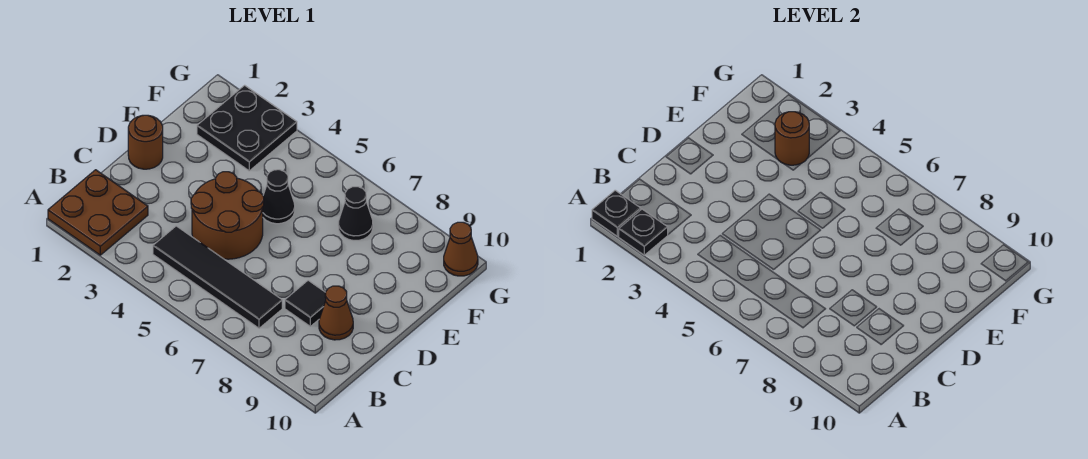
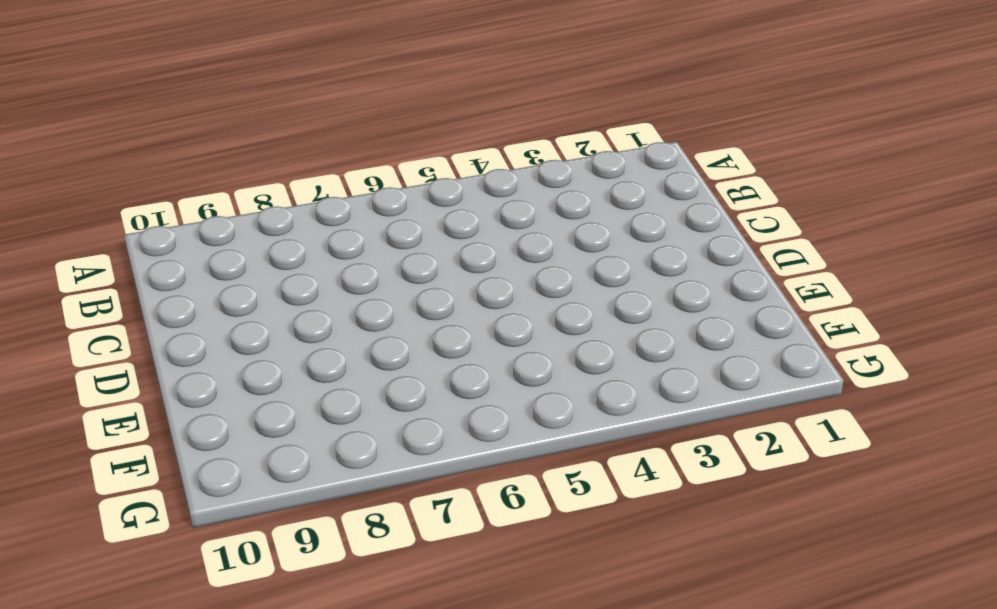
none -> brown plate A1:B2 level 1
none -> black tile B4:B7 level 1
none -> brown round brick C4:D5 level 1

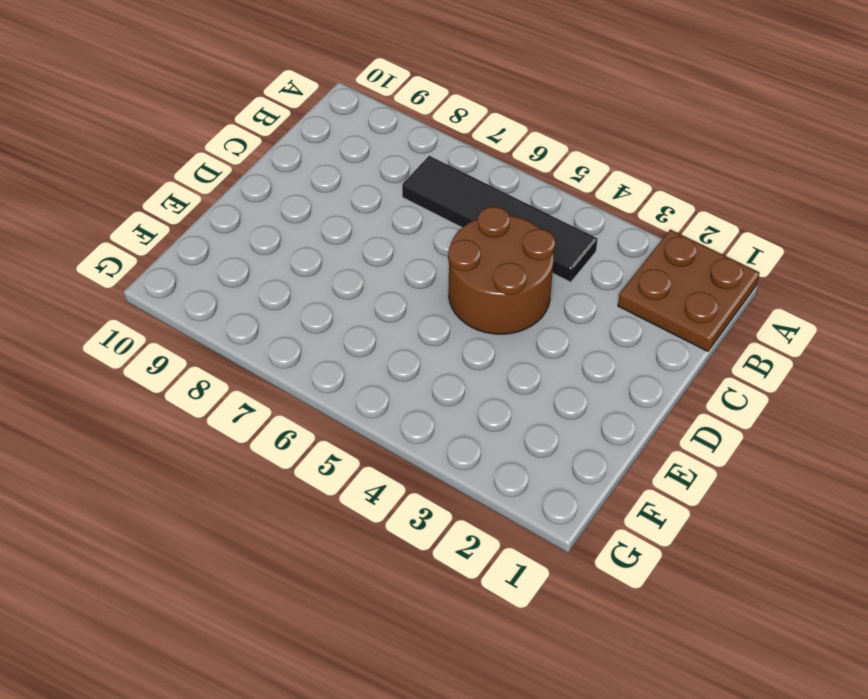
none -> black tile C8 level 1
none -> brown cone C9 level 1
none -> brown round brick D1 level 1

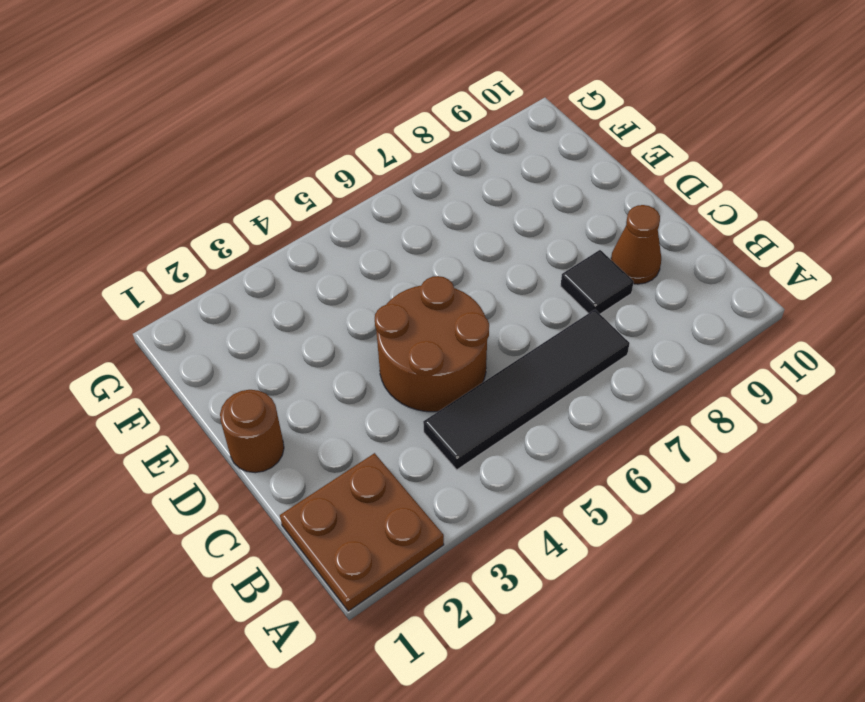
none -> black cone E5 level 1
none -> black plate F2:G3 level 1
none -> black cone F7 level 1

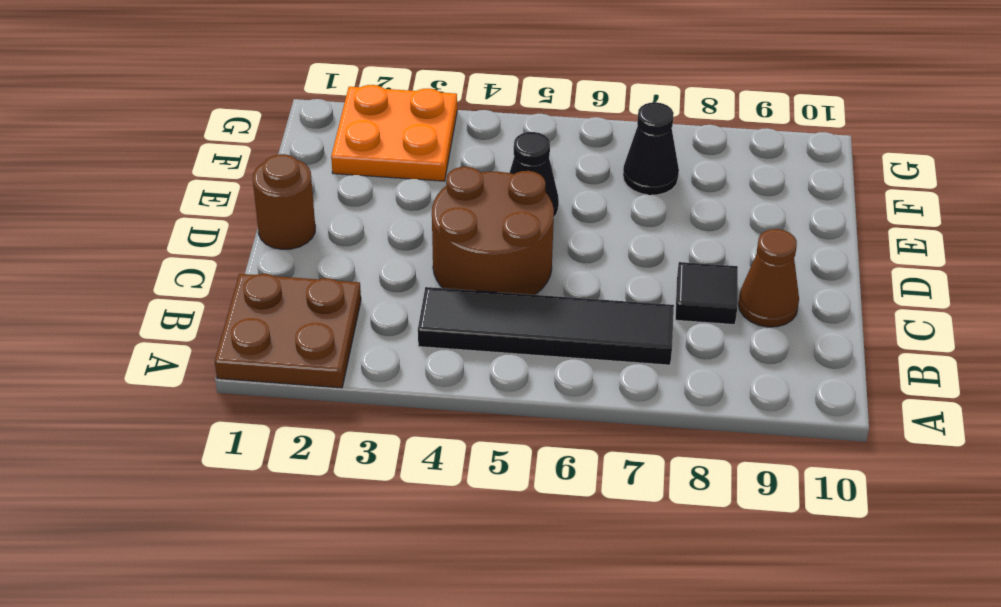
orange plate F2:G3 level 1 -> black plate F2:G3 level 1
none -> brown cone G10 level 1
none -> black plate A1 level 2
none -> black plate A2 level 2

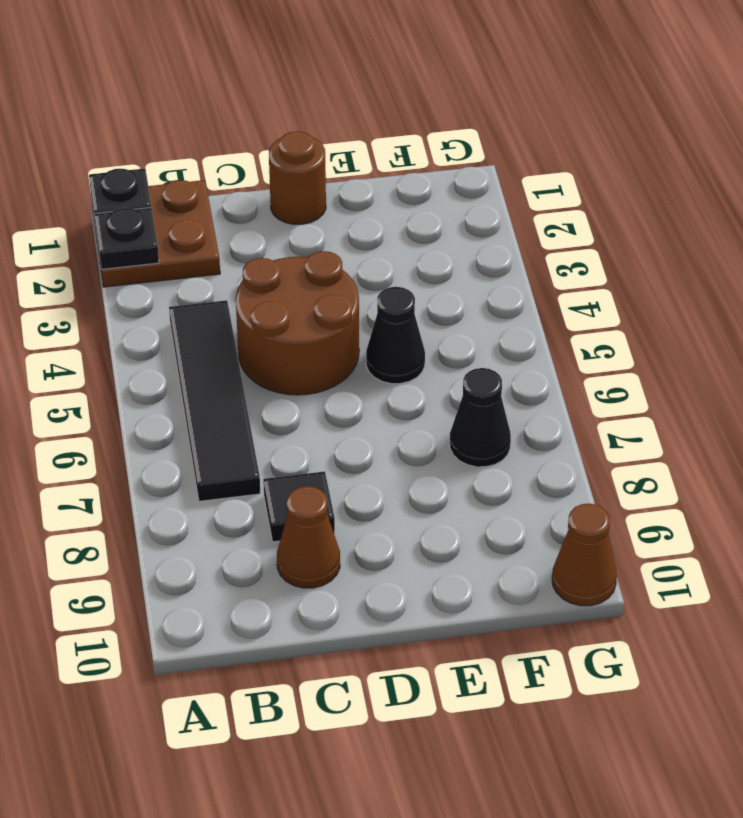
none -> black plate F2:G3 level 1
none -> brown round brick F3 level 2

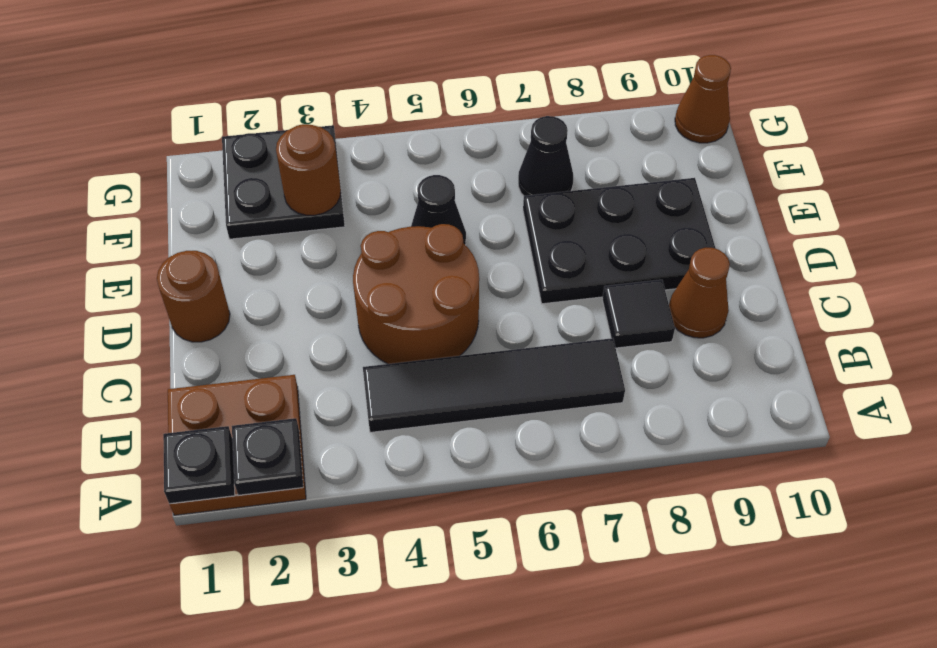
black plate D7:E9 level 1 -> none

